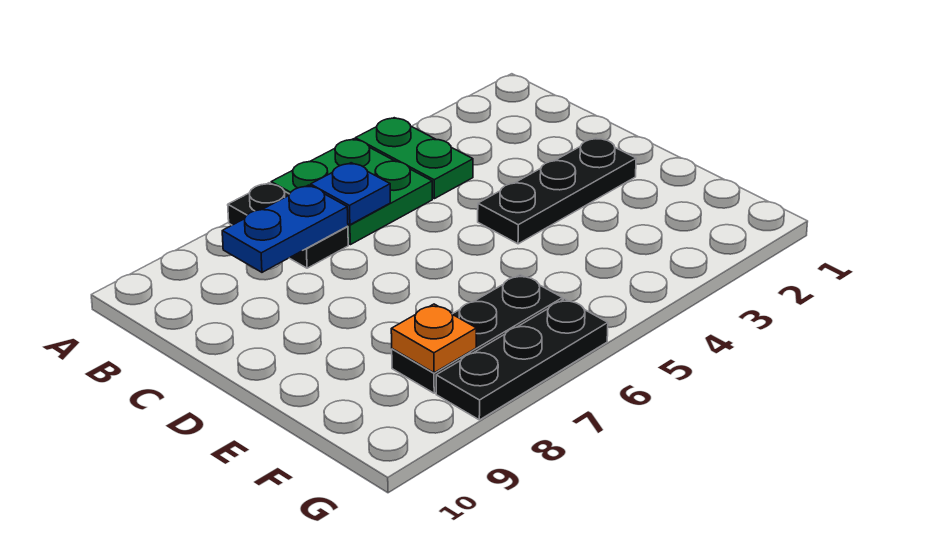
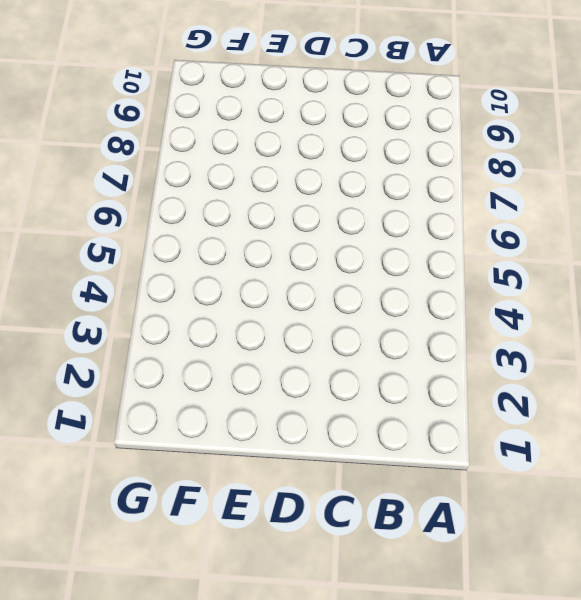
none -> green plate A4:B4 level 1
none -> green plate A5:B6 level 1

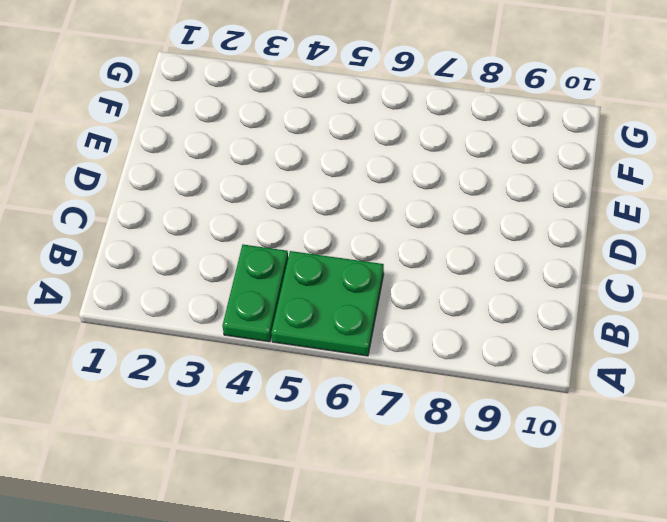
none -> black plate A7:B7 level 1
none -> black plate D2:D4 level 1

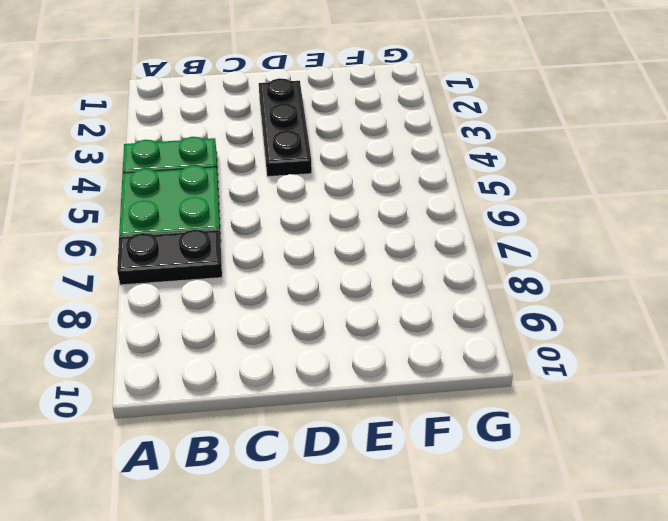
none -> black plate F6:F8 level 1
none -> black plate G6:G8 level 1

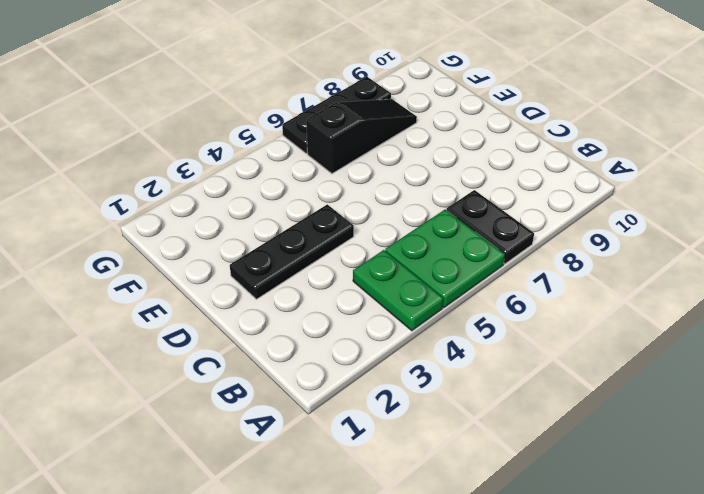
black slope F6:F8 level 1 top 6 -> black plate F6:F8 level 1
none -> blue plate B6 level 2
none -> blue plate B7:B8 level 2

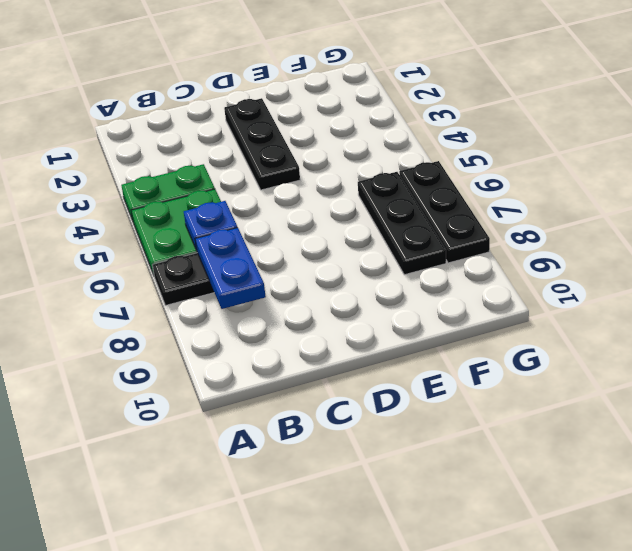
none -> orange plate F8 level 2

